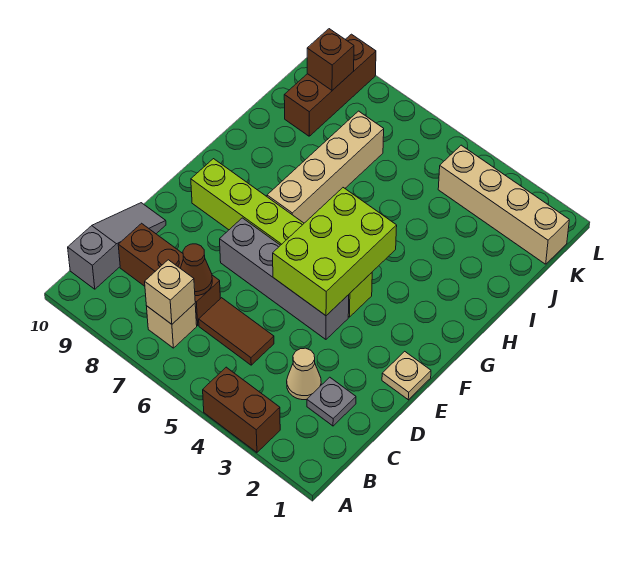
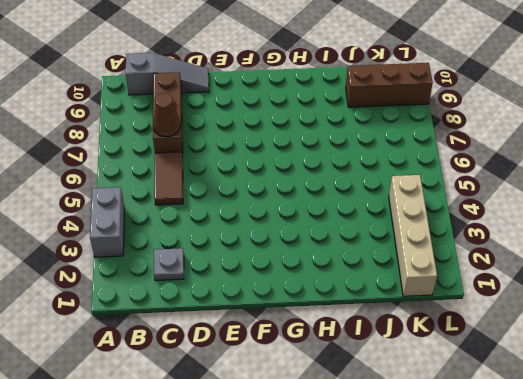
grey brick A3:A4 level 1 -> brown brick A3:A4 level 1
none -> tan brick B7 level 1
none -> tan cone C3 level 1
none -> tan plate E1 level 1

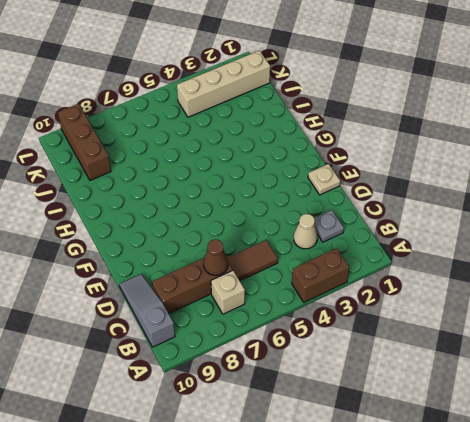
none -> grey brick E4:E7 level 1
none -> lime brick F4:F9 level 1
none -> tan brick G7:J7 level 1

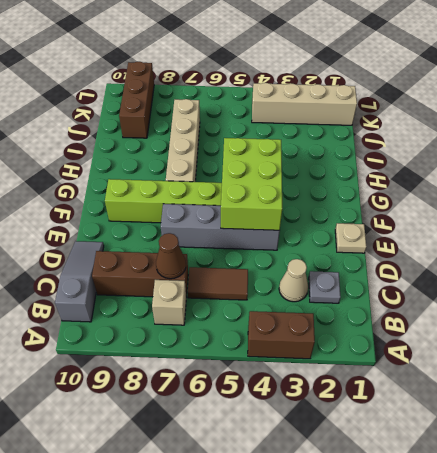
none -> tan brick B7 level 2
none -> brown brick K9 level 2

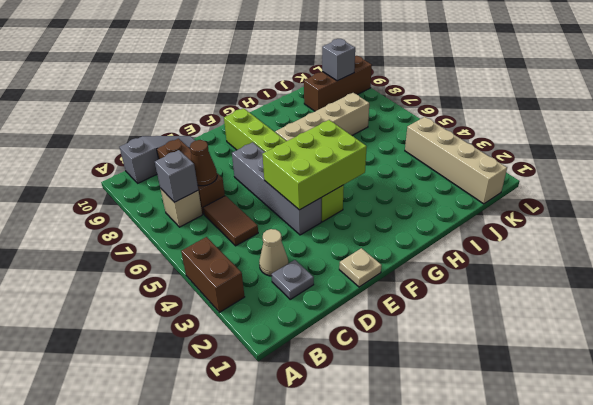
grey brick B7 level 2 -> tan brick B7 level 2
grey brick K9 level 2 -> brown brick K9 level 2

